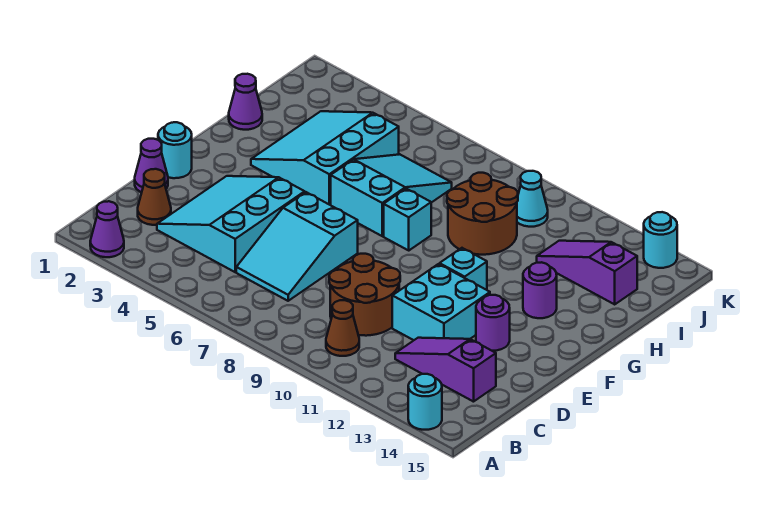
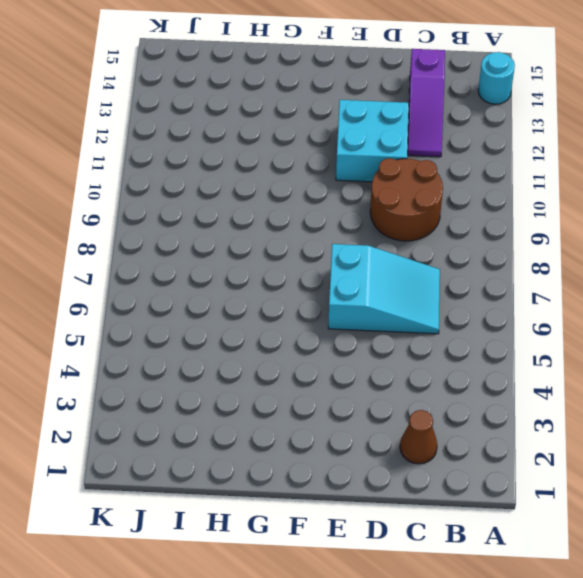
none -> purple cone A2 level 1
none -> brown cone B10 level 1
none -> cyan slope C3:E5 level 1 top 5

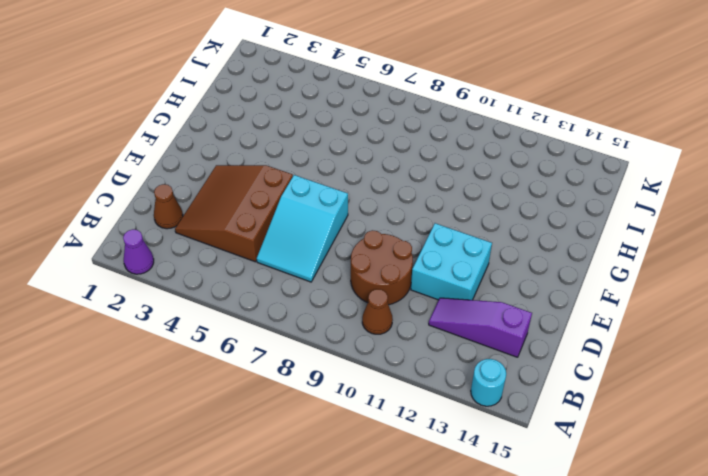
brown slope C3:E5 level 1 top 5 -> cyan slope C3:E5 level 1 top 5
none -> purple cone D1 level 1
none -> cyan round brick E1 level 1
none -> purple round brick E13 level 1

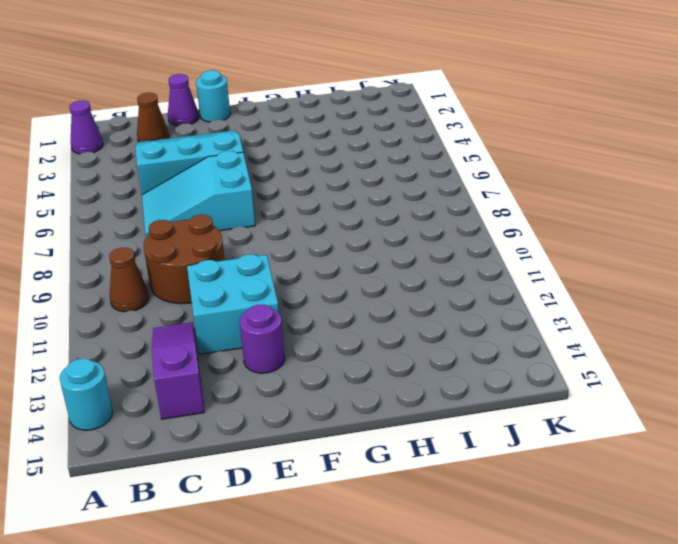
none -> cyan brick F11 level 1
none -> cyan slope G3:I5 level 1 top 5
none -> cyan slope G6:I7 level 1 top G

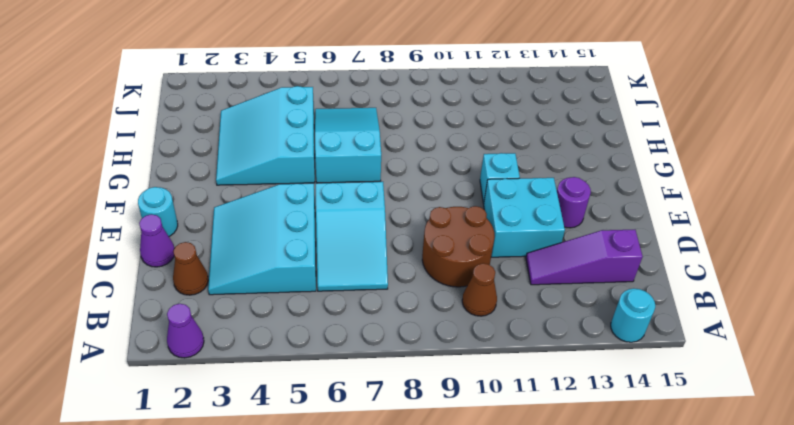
none -> cyan brick G8 level 1
none -> purple round brick G13 level 1
none -> purple cone H1 level 1

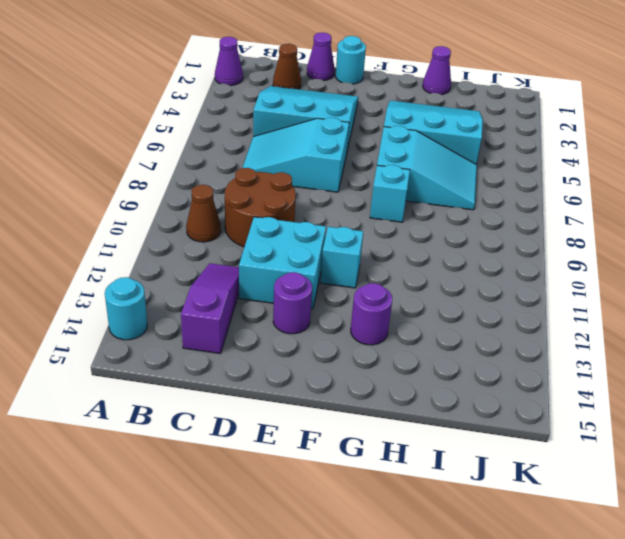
none -> brown round brick H9:I10 level 1
none -> purple slope I12:I14 level 1 top 14
none -> cyan cone J10 level 1

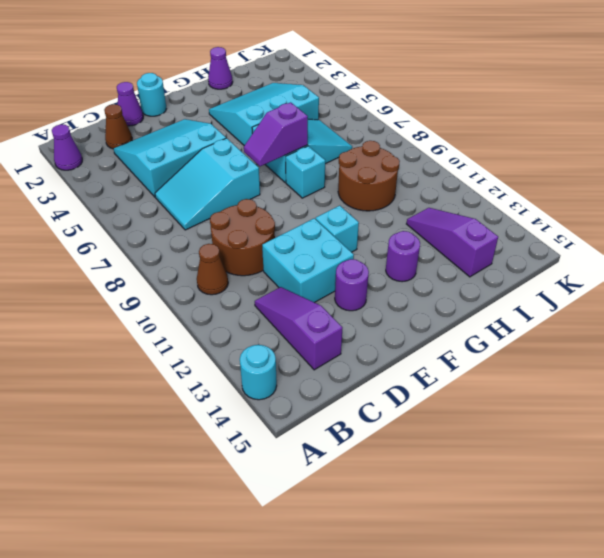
purple slope F7:G7 level 2 top G -> none
none -> cyan cone J10 level 1
none -> cyan round brick K14 level 1

